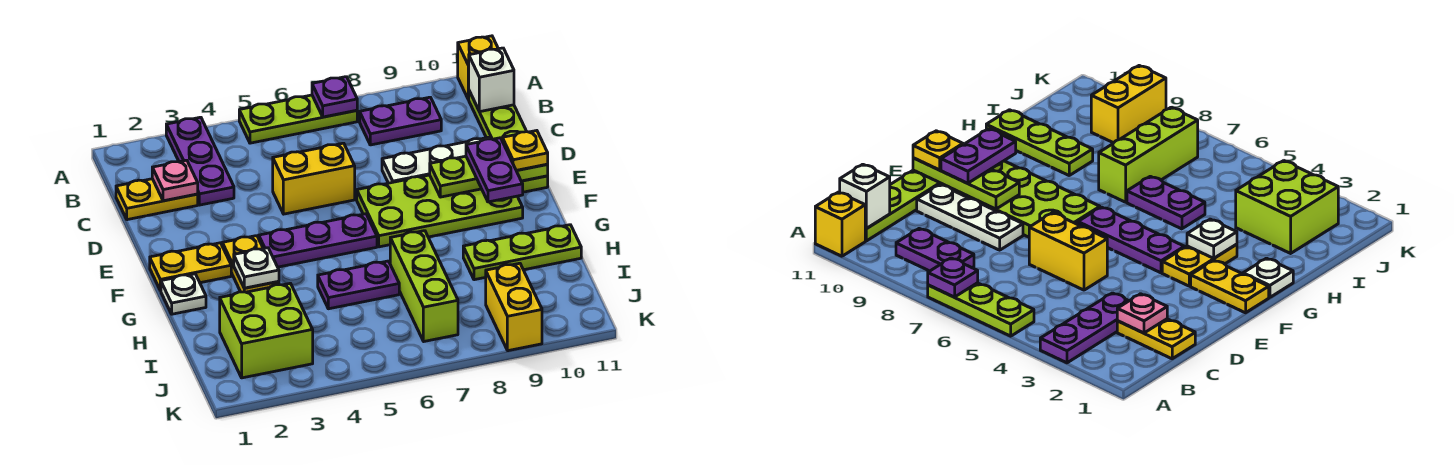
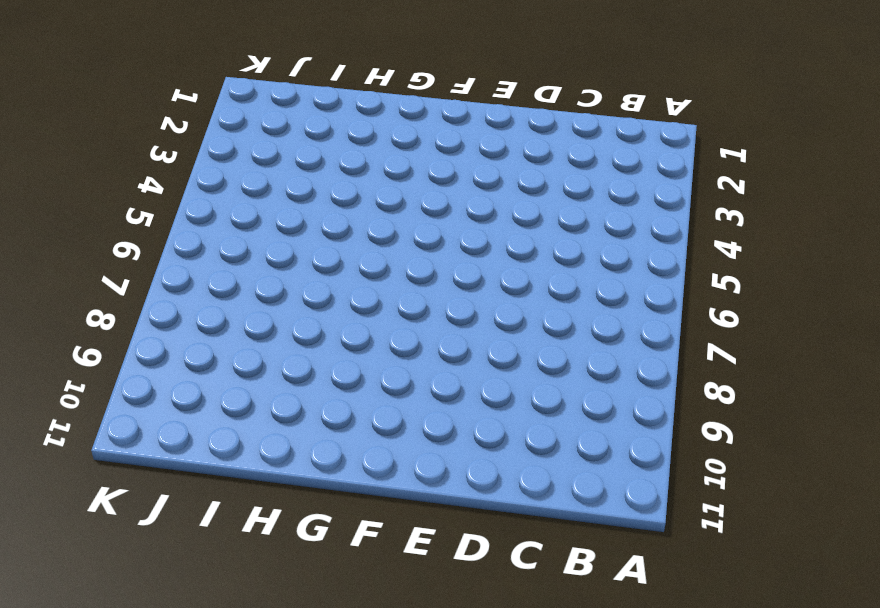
none -> purple plate A3:C3 level 1
none -> lime plate A5:A7 level 1
none -> yellow brick A11 level 1

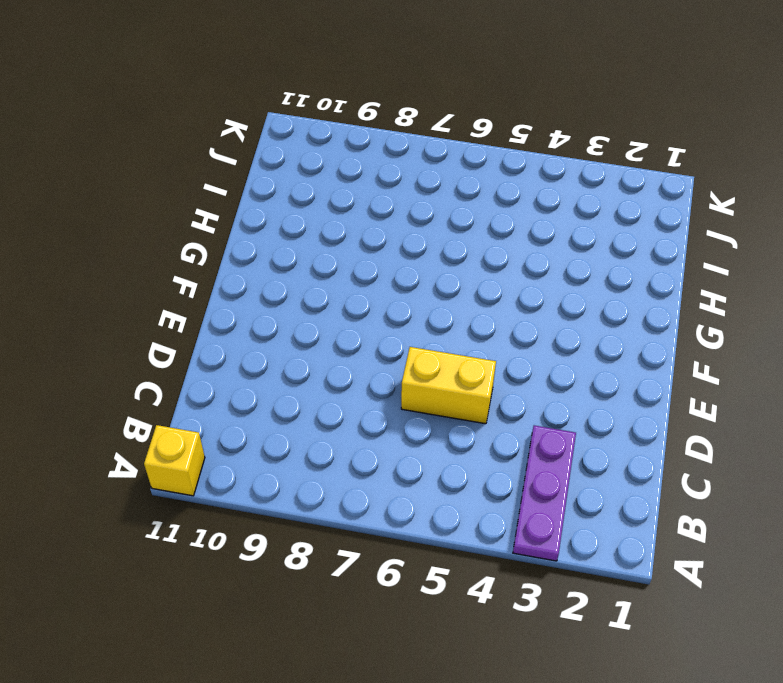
none -> lime plate A5:A7 level 1
none -> purple plate B8:B9 level 1
none -> lime plate B11:E11 level 1

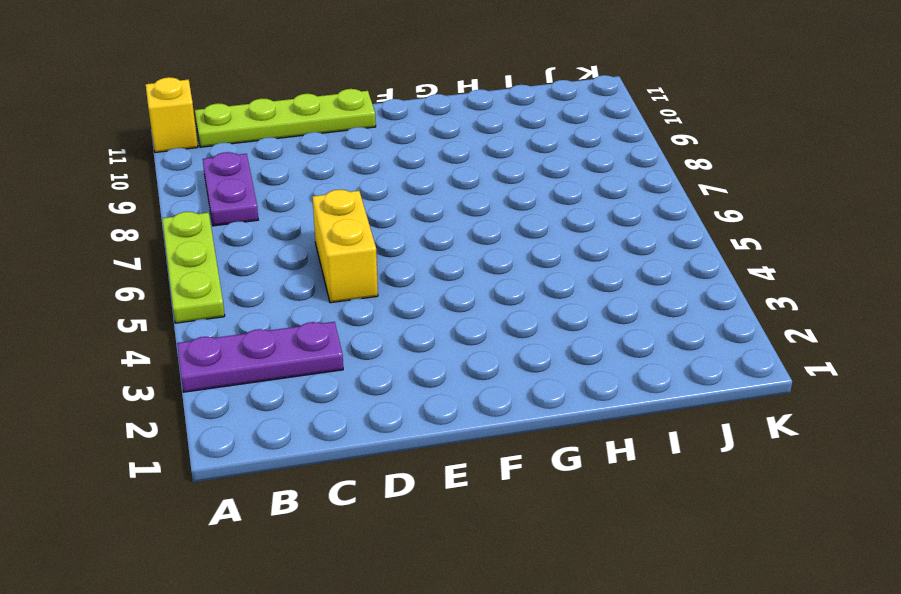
none -> yellow plate C1:C2 level 1
none -> white plate D8:D10 level 1
none -> lime plate E7:F10 level 1

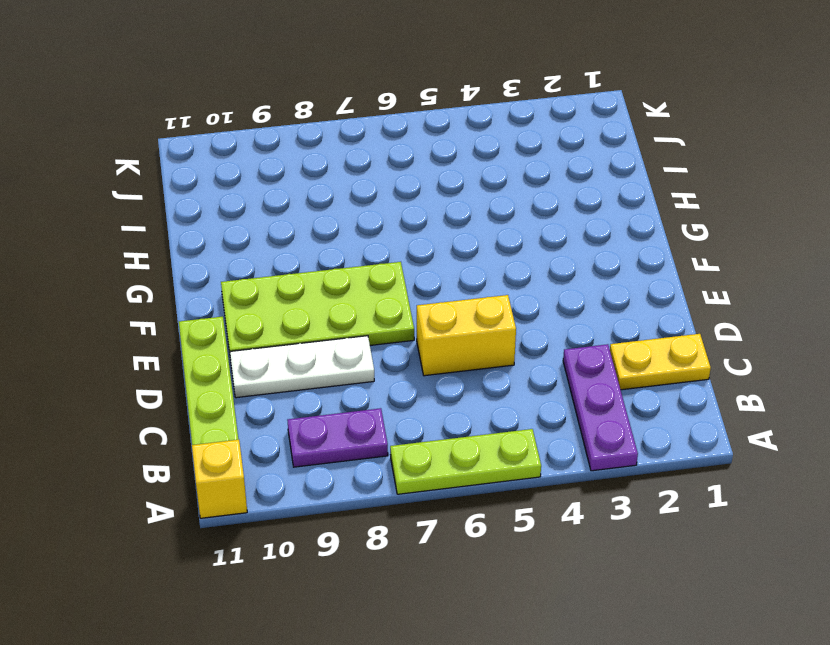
none -> yellow plate F1:F2 level 1
none -> yellow plate F3:G3 level 1
none -> purple plate F4:F6 level 1

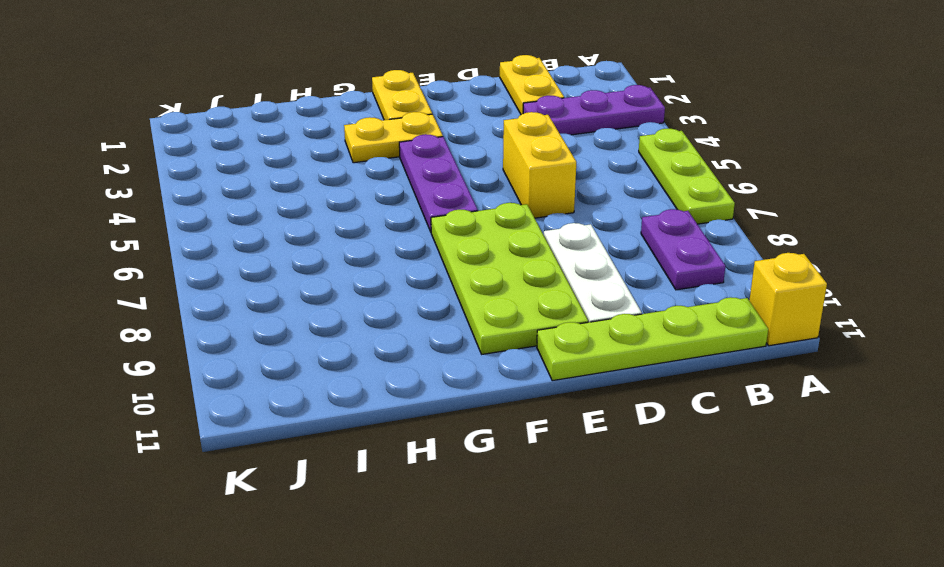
none -> white plate G1 level 1
none -> purple plate H5:H6 level 1
none -> lime brick H7:J7 level 1

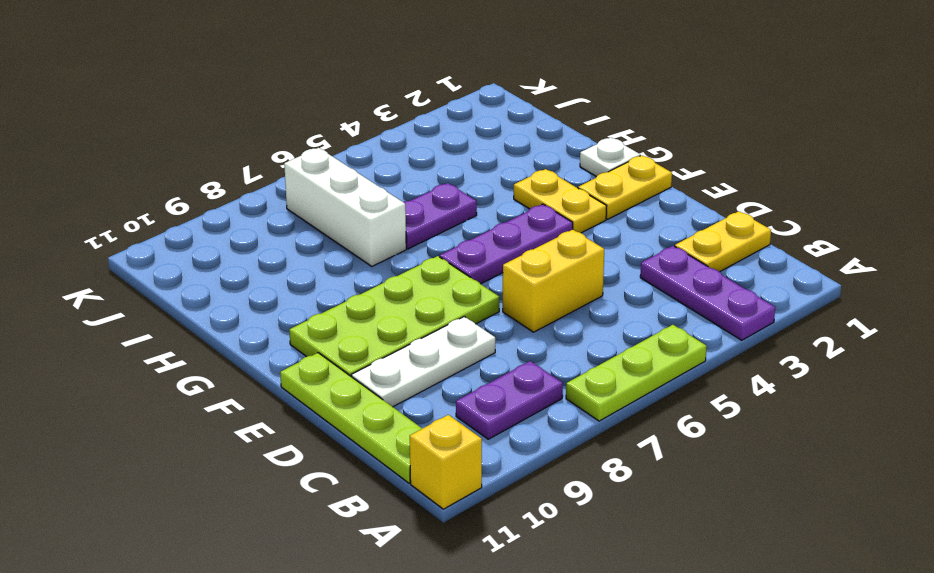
white brick H7:J7 level 1 -> lime brick H7:J7 level 1
none -> lime plate H9:H11 level 1
none -> lime brick I2:J3 level 1
none -> yellow brick J9:K9 level 1

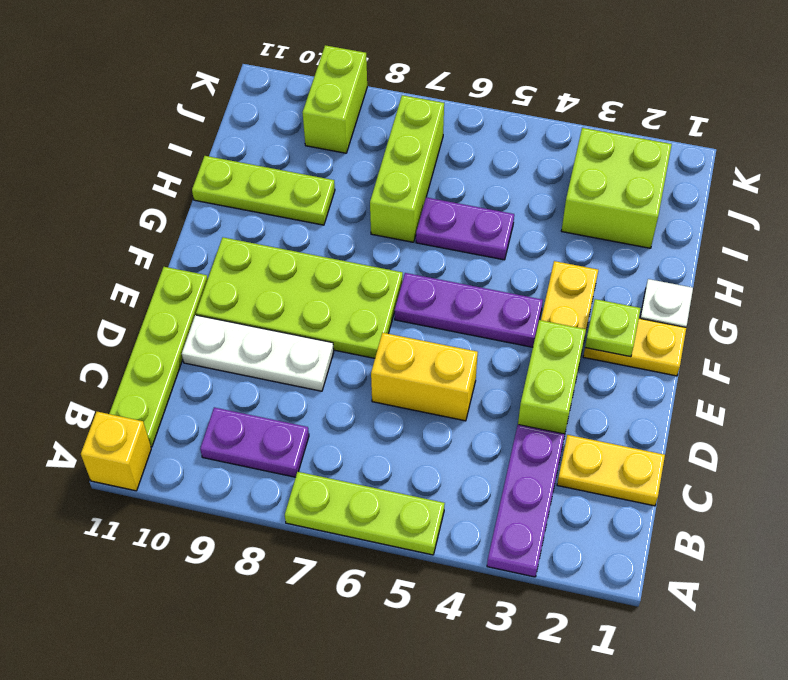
lime brick D3:E3 level 1 -> none
lime plate F2 level 2 -> none
lime brick J9:K9 level 1 -> yellow brick J9:K9 level 1
none -> purple plate A7 level 2
none -> white brick B11 level 2
none -> pink plate C2 level 2

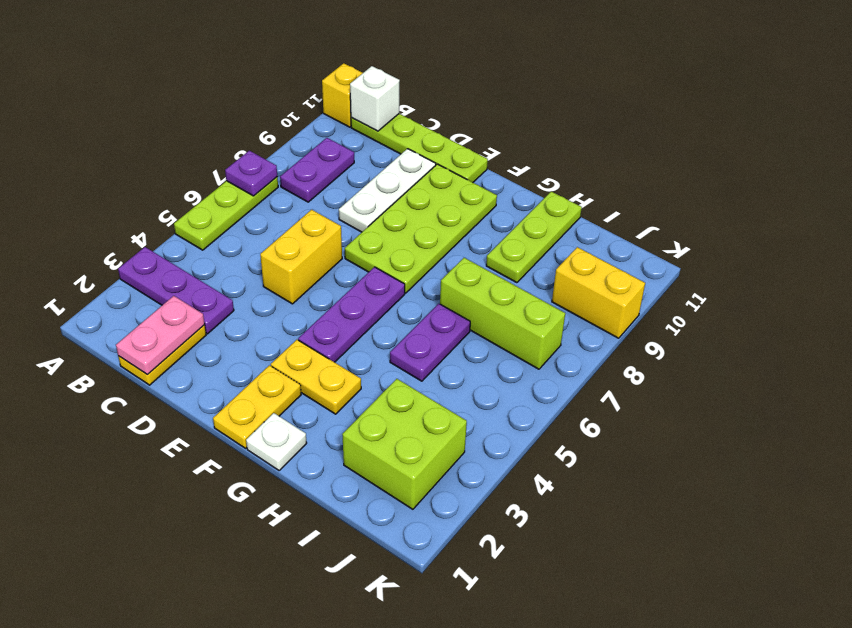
pink plate C1:C2 level 2 -> pink plate C2 level 2
none -> lime plate E9:E11 level 2
none -> white plate G3 level 2
none -> purple plate E10:F10 level 3

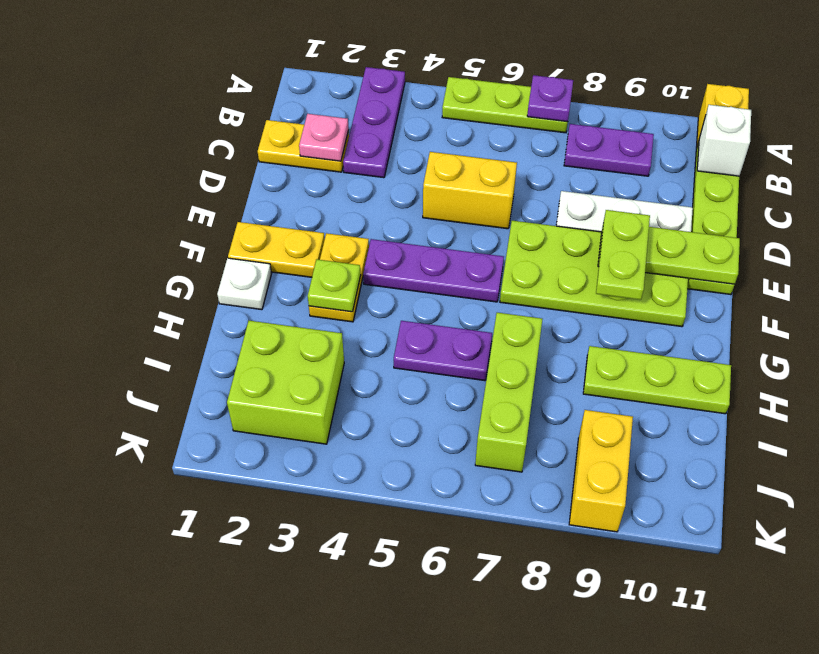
lime plate E9:F9 level 3 -> none
lime plate G3 level 2 -> white plate G3 level 2
none -> purple plate E10:F10 level 3
none -> yellow plate E11 level 3

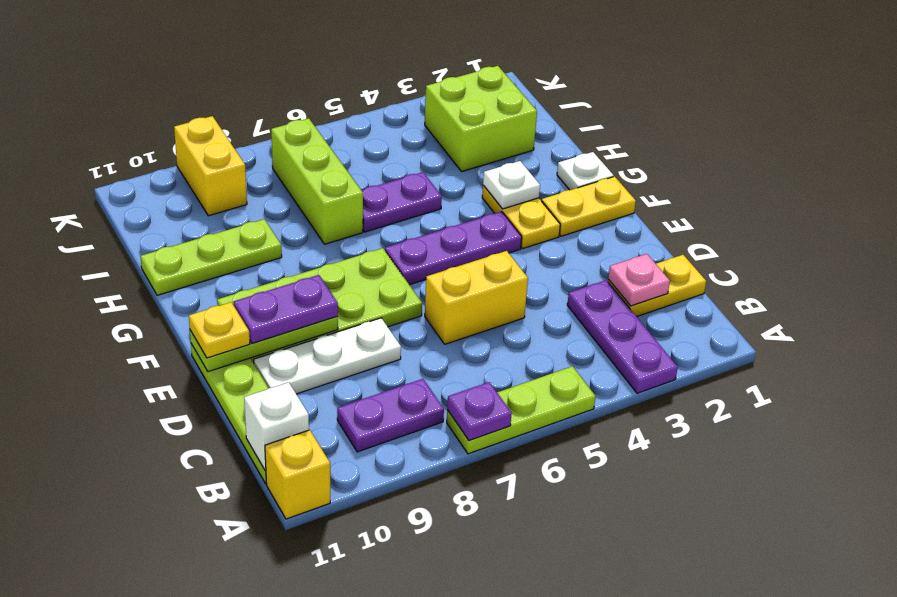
purple plate E9:E10 level 3 -> purple plate E10:F10 level 3

